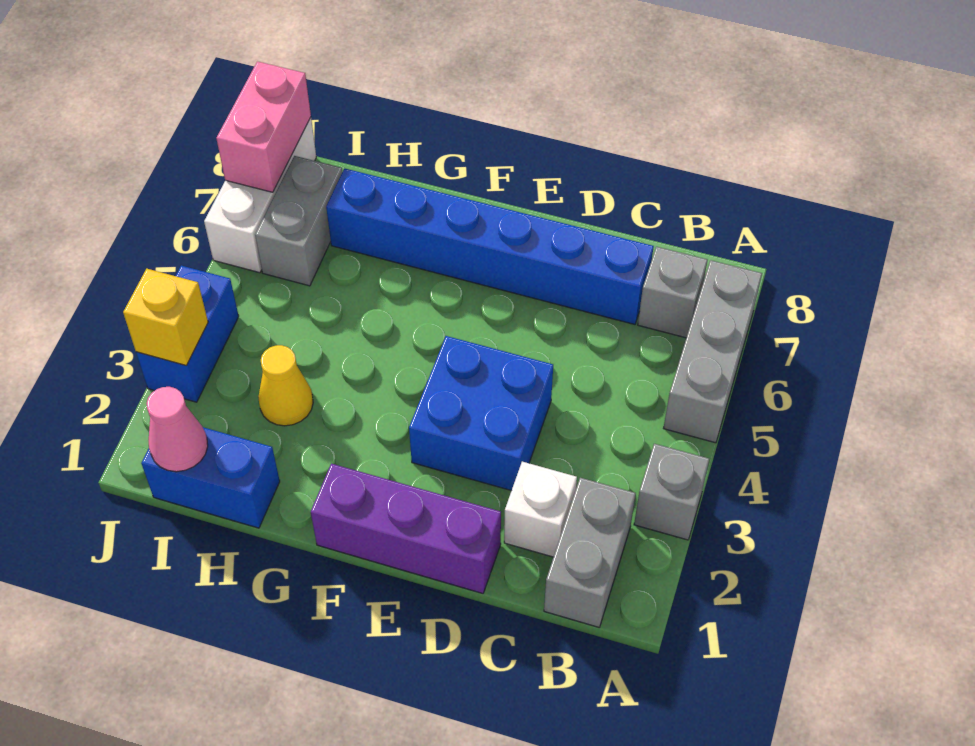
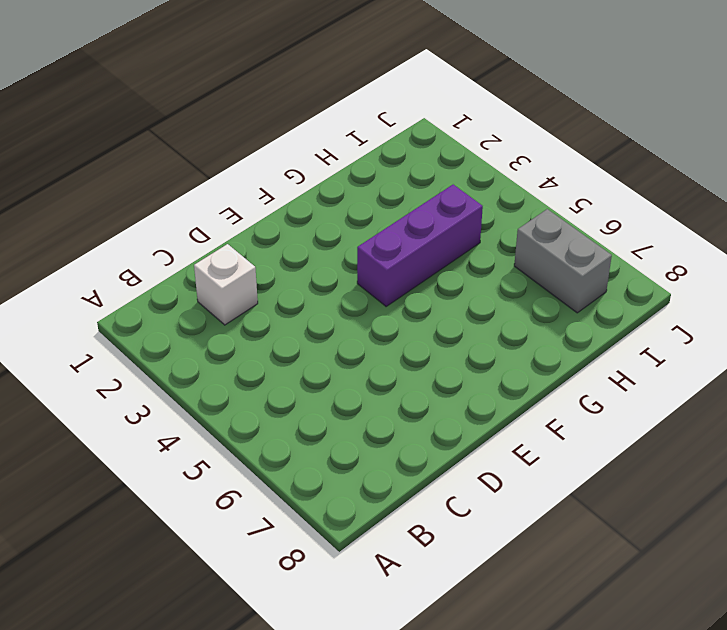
purple brick F4:H4 level 1 -> purple brick D1:F1 level 1
none -> grey brick A3 level 1
none -> grey brick A5:A7 level 1
none -> grey brick B1:B2 level 1

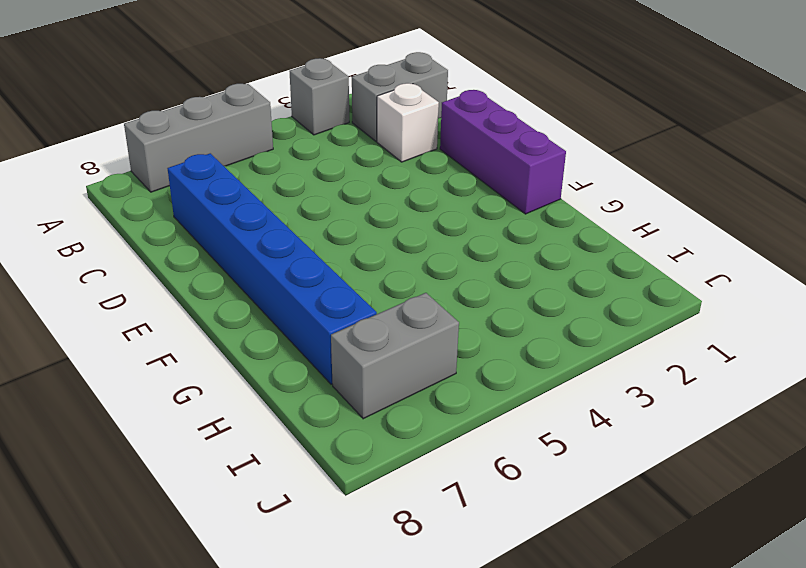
none -> grey brick B7 level 1
none -> blue brick D3:E4 level 1
none -> blue brick H1:I1 level 1

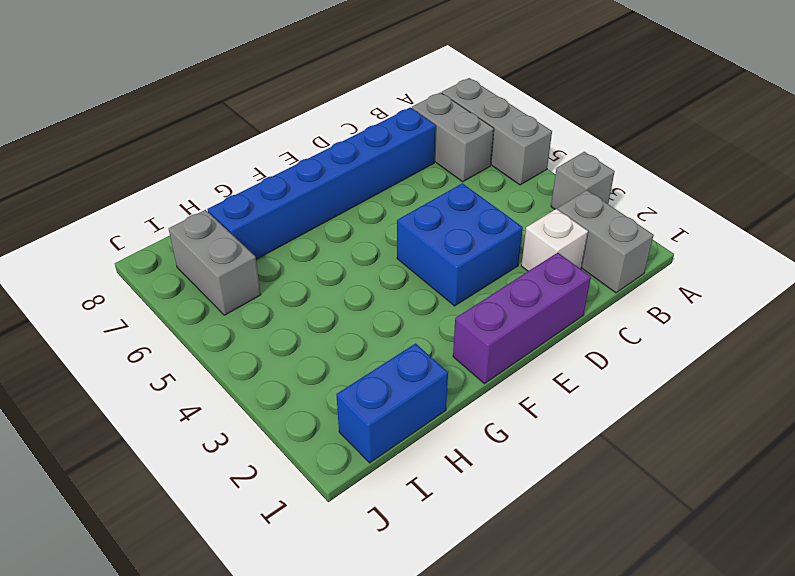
grey brick B6:B7 level 1 -> grey brick B7 level 1
none -> yellow cone H3 level 1
none -> blue brick J3:J4 level 1
none -> white brick J6:J8 level 1

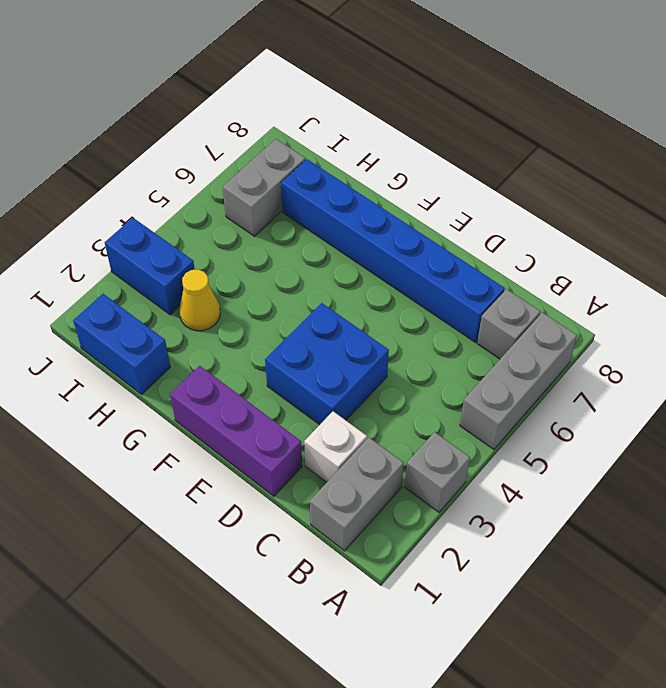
blue brick I3:J3 level 1 -> blue brick J3:J4 level 1
none -> white brick J6:J8 level 1
none -> pink cone I1 level 2
none -> yellow brick J3 level 2

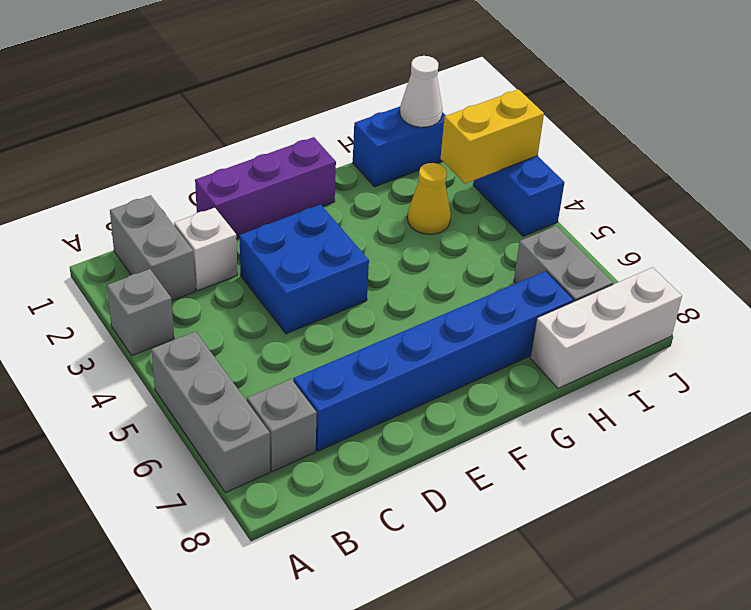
white brick H8:J8 level 1 -> white brick J6:J8 level 1
white cone I1 level 2 -> pink cone I1 level 2
yellow brick I3:J3 level 2 -> yellow brick J3 level 2
none -> pink brick J7:J8 level 2

